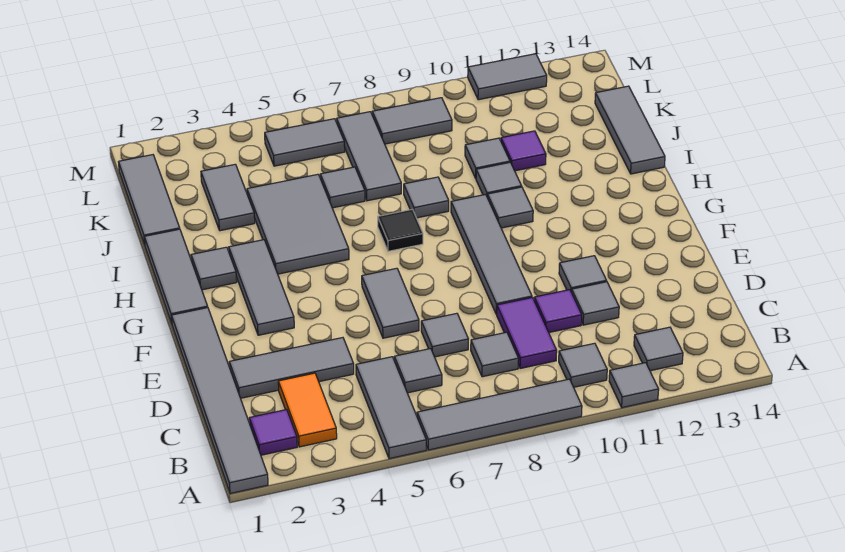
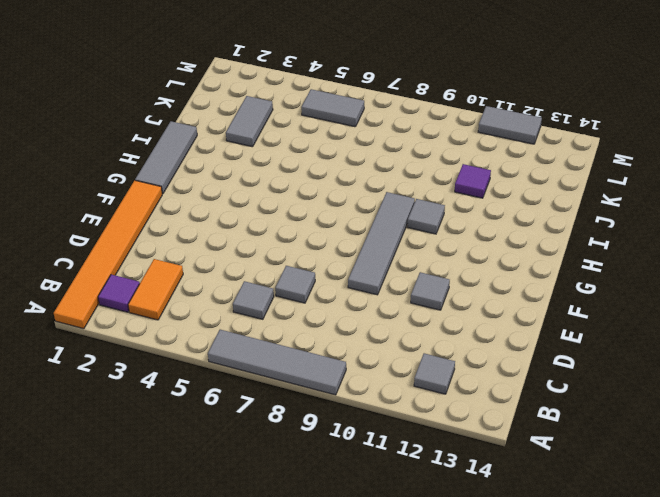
orange tile A1:F1 level 1 -> grey tile A1:F1 level 1
none -> grey tile A5:C5 level 1
none -> grey tile A11 level 1
none -> grey tile B10 level 1
none -> grey tile C8 level 1

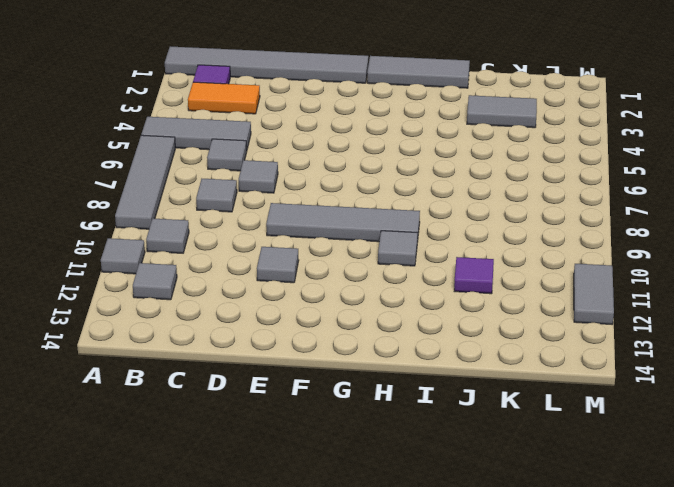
none -> purple tile C9:D9 level 1
none -> grey tile D2:D4 level 1
none -> purple tile D10 level 1
none -> grey tile D11 level 1

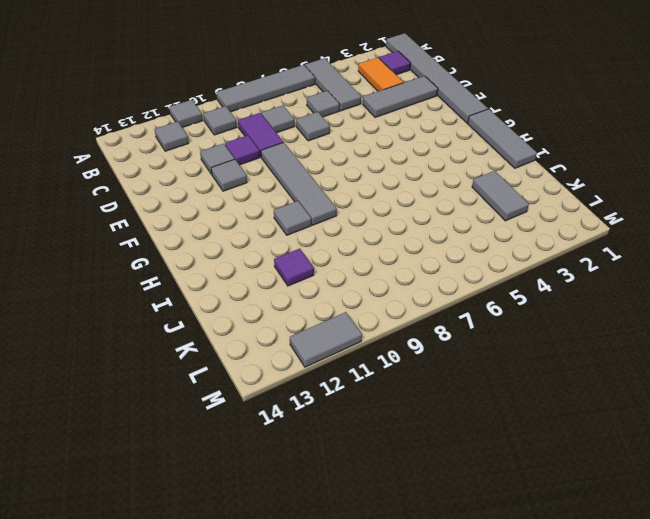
none -> grey tile E6:F6 level 1
none -> grey tile F3:H3 level 1
none -> grey tile H2 level 1
none -> grey tile H4:J5 level 1

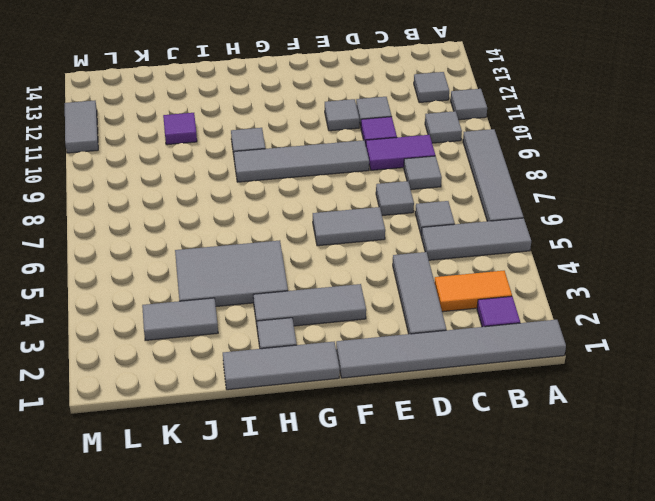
none -> black tile H7 level 1
none -> grey tile I8 level 1
none -> grey tile I10 level 1
none -> grey tile I14:K14 level 1

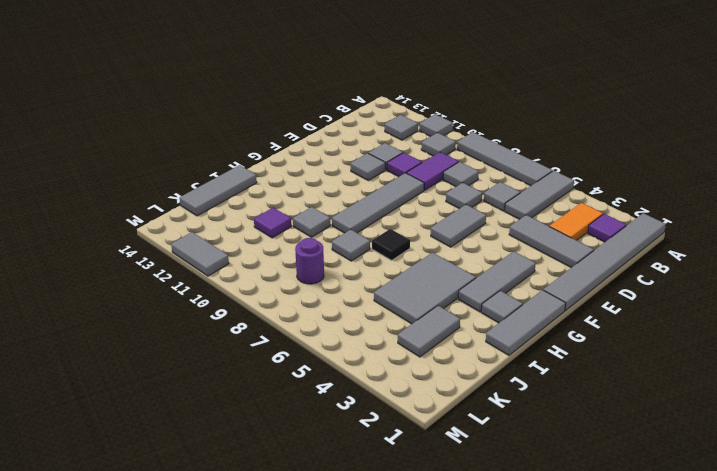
purple round brick K8 level 1 -> none
none -> grey tile H10 level 1
none -> grey tile J1:L1 level 1
none -> grey tile J6 level 1
none -> grey tile J7:L7 level 1

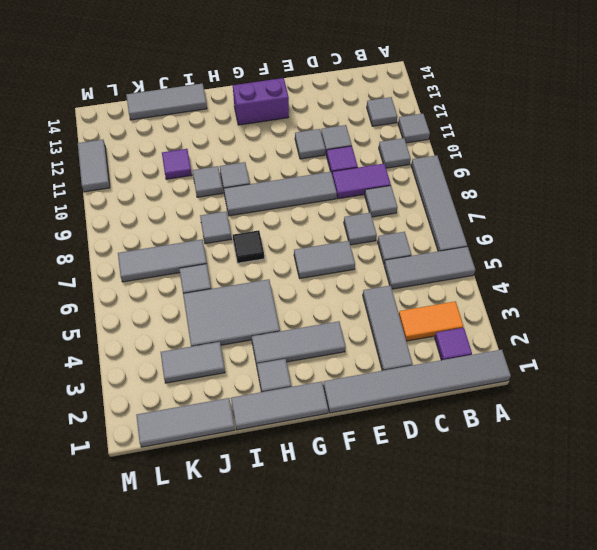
purple brick F13:G13 level 1 -> none
none -> grey tile J10 level 1
none -> grey tile L5:L6 level 1
none -> grey tile L8:L9 level 1

